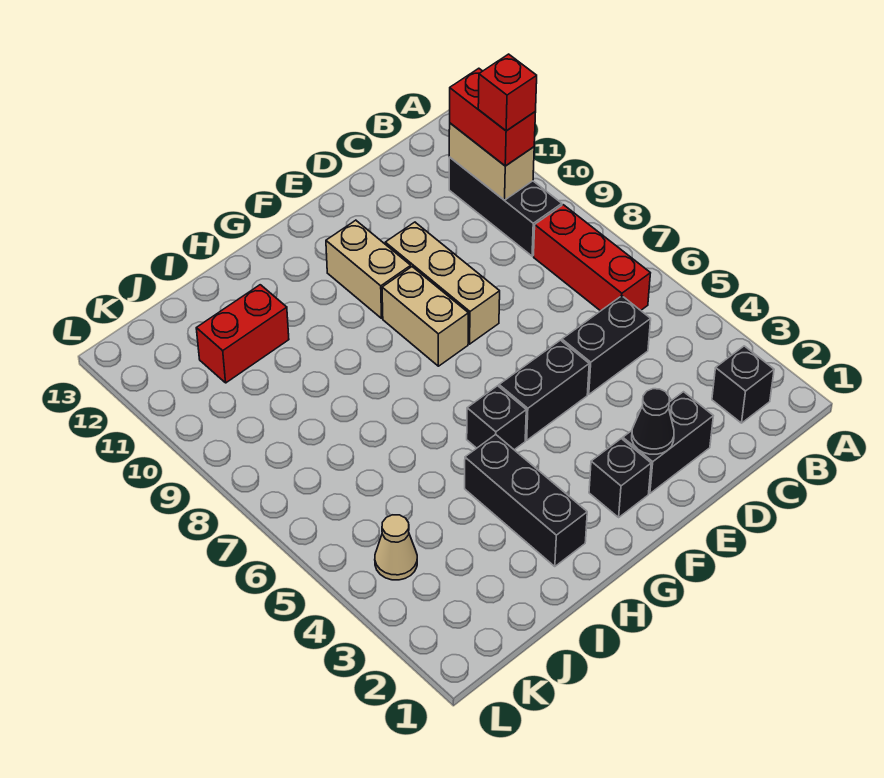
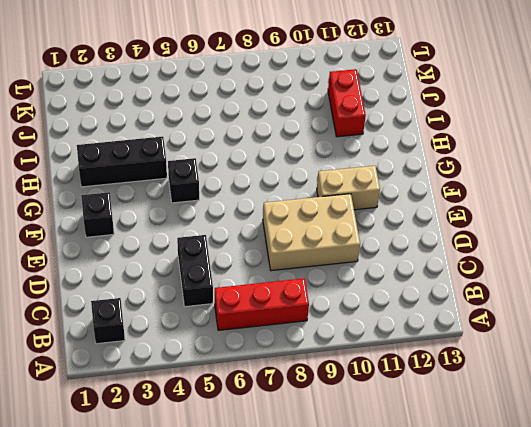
tan brick D8:E10 level 1 -> tan brick E8:E10 level 1
none -> black brick B9:B11 level 1
none -> black brick D2:E2 level 1
none -> black brick E5:F5 level 1

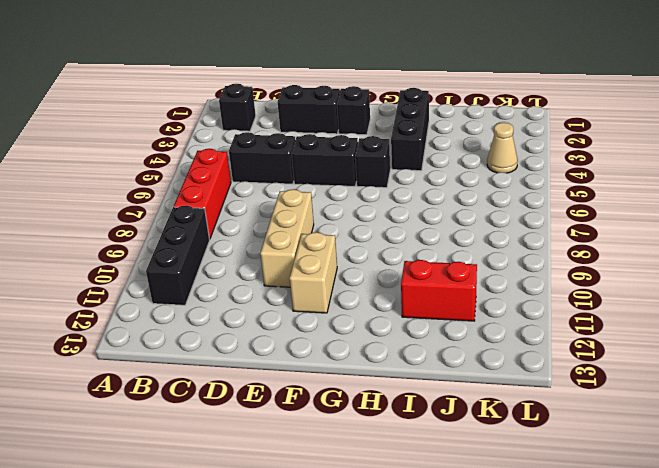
none -> tan brick F8:F9 level 1
none -> tan brick B10:B11 level 2
none -> black cone E2 level 2

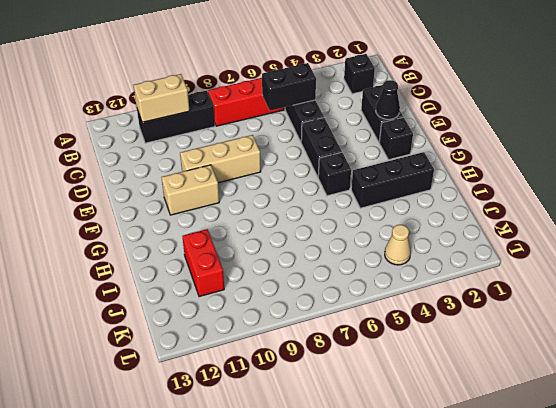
black brick C5:C6 level 2 -> none
none -> tan brick F8:F9 level 1
none -> red brick B10:B11 level 3
none -> red brick B10 level 4

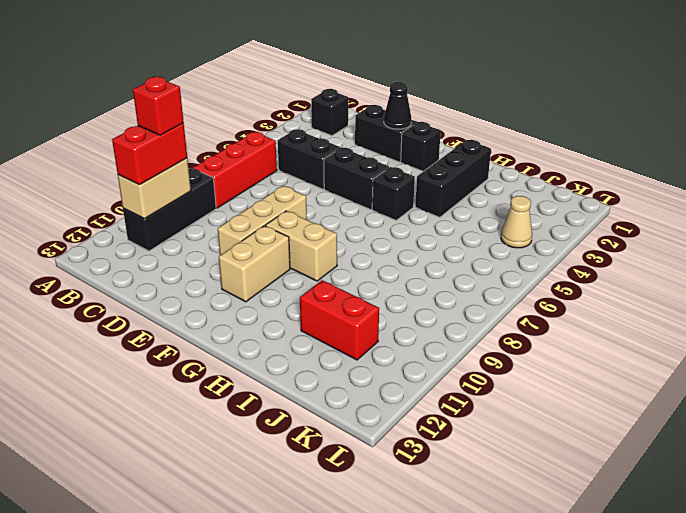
tan brick F9:G9 level 1 -> tan brick F8:F9 level 1

